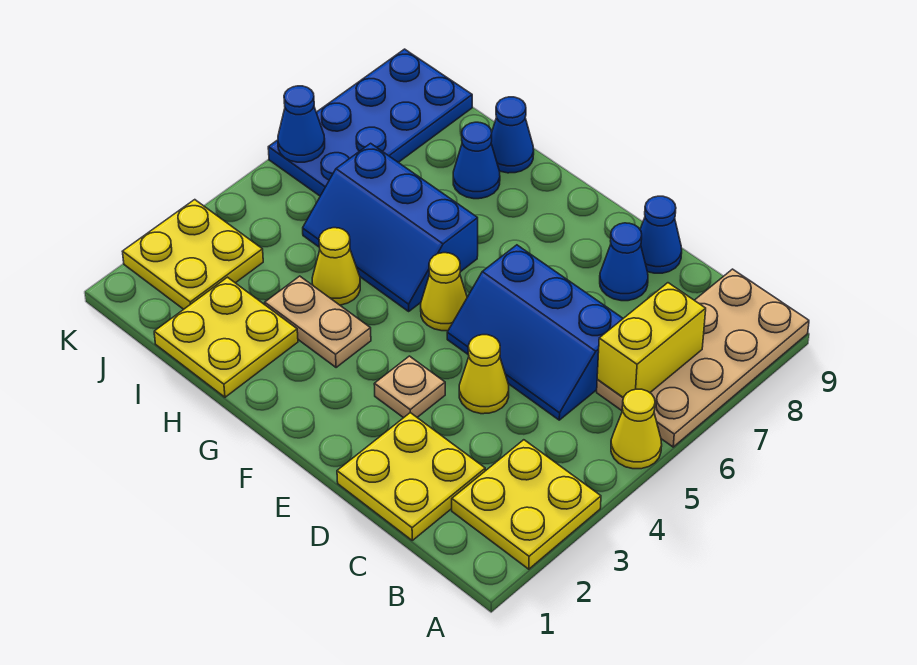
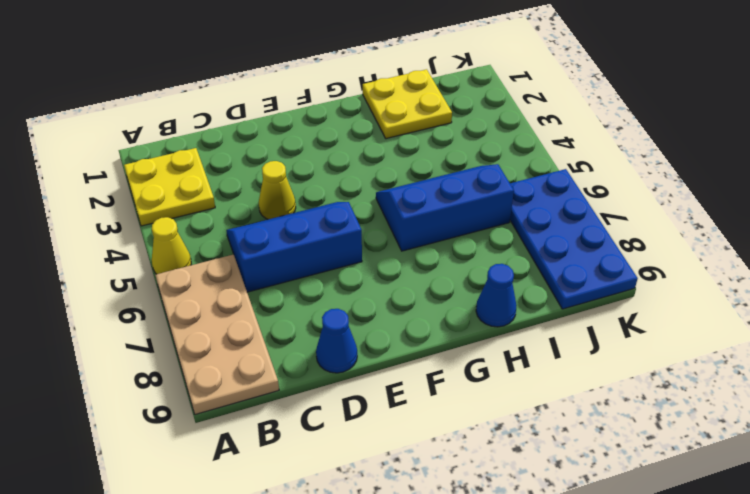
none -> yellow plate C1:D2 level 1
none -> blue cone D8 level 1
none -> tan plate E3 level 1

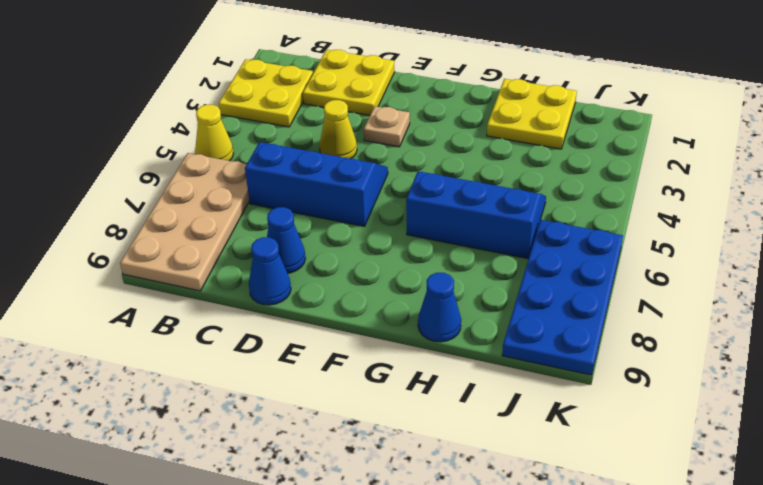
none -> yellow cone F5 level 1
none -> tan plate G3:H3 level 1
none -> yellow cone H4 level 1

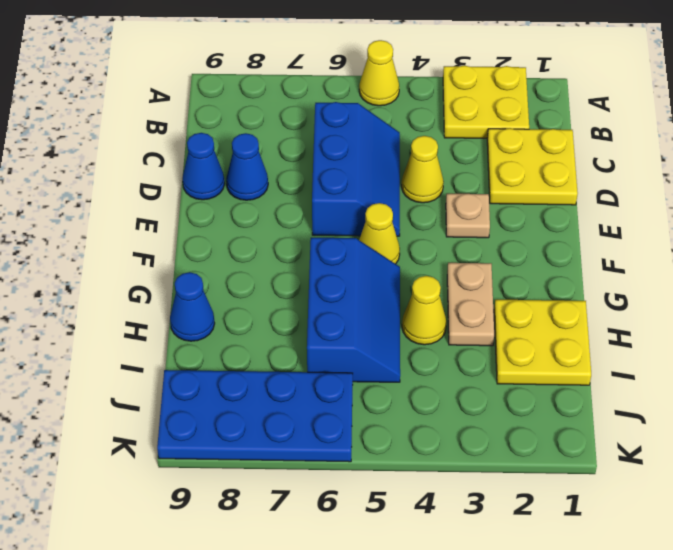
none -> tan plate A6:B9 level 1
none -> blue cone H8 level 1
none -> yellow plate J2:K3 level 1

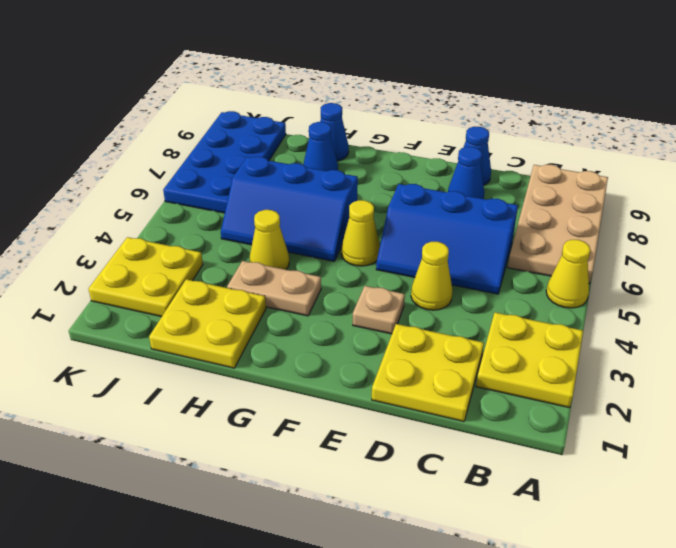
none -> yellow brick B6:B7 level 2
none -> blue cone K6 level 2

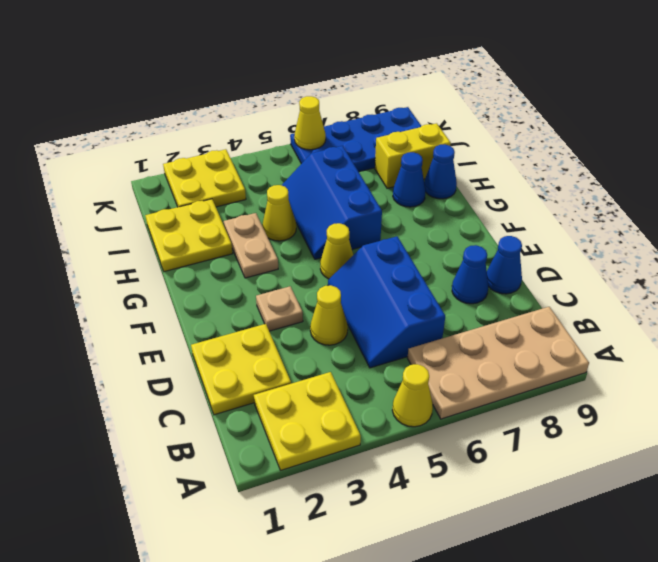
yellow brick I8:I9 level 1 -> yellow brick B6:B7 level 2
yellow cone K6 level 2 -> blue cone K6 level 2

